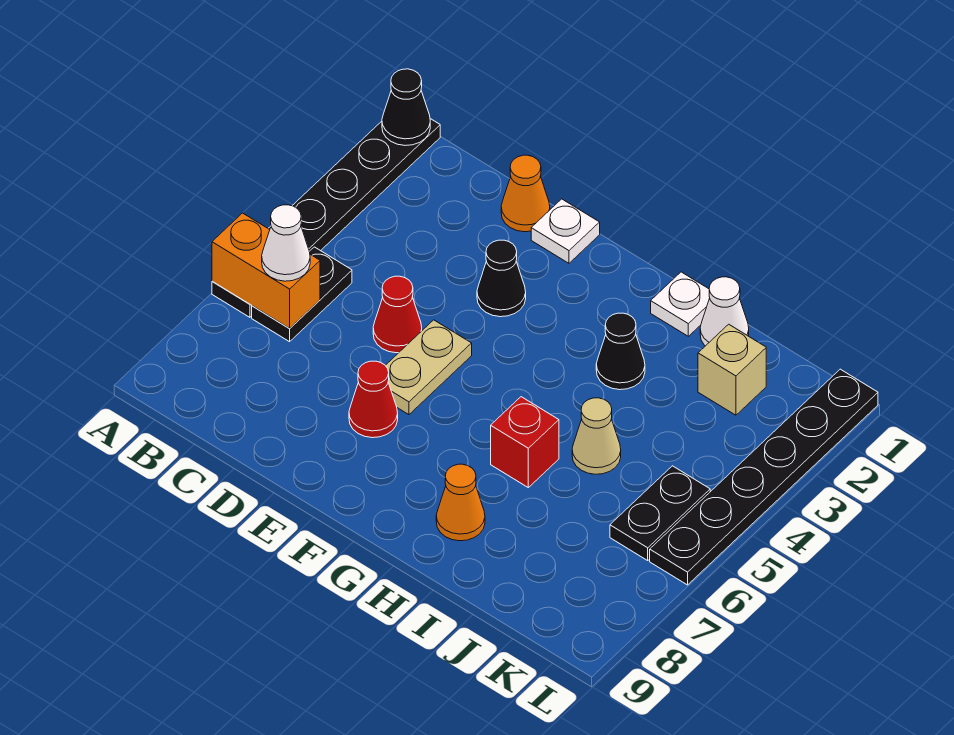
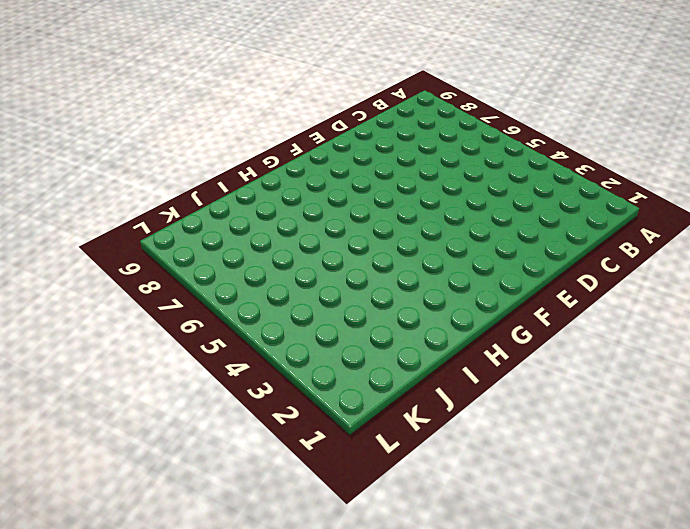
none -> black plate A1:A6 level 1
none -> black plate B5:B6 level 1
none -> orange cone D1 level 1

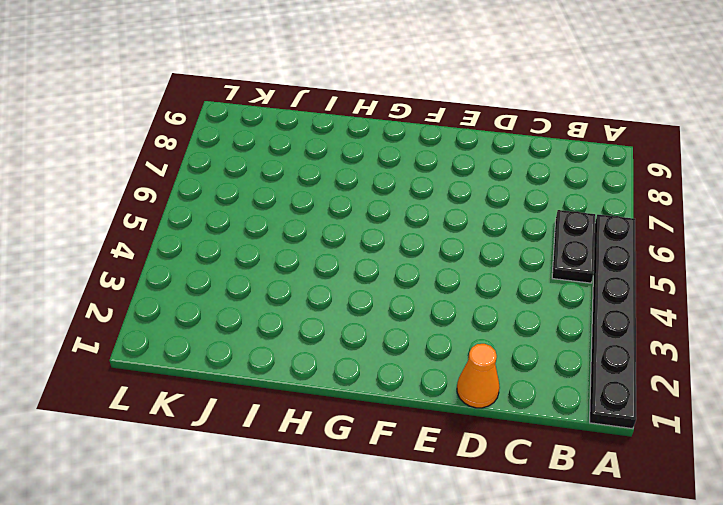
none -> red cone D5 level 1
none -> white plate E1 level 1
none -> black cone E3 level 1

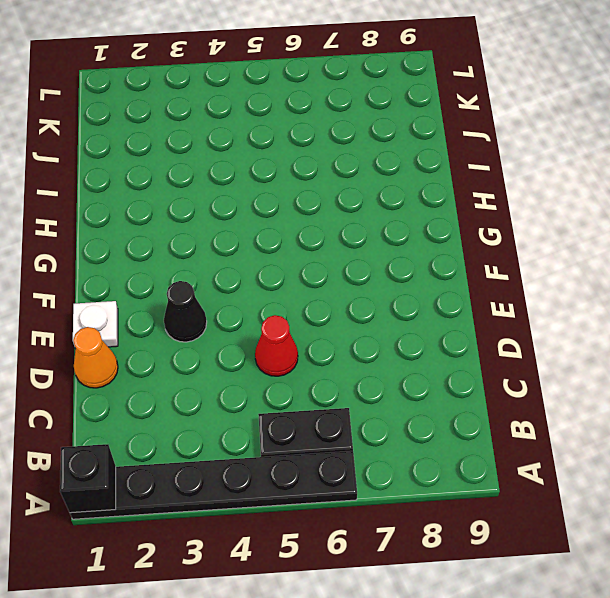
black brick A1 level 2 -> black cone A1 level 2
none -> tan plate E5:E6 level 1
none -> red cone E7 level 1
none -> white plate H1 level 1

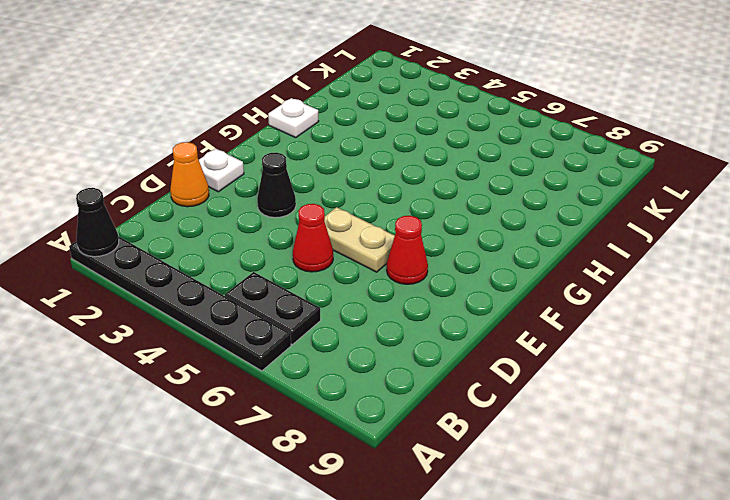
none -> black cone H3 level 1
none -> red brick H6 level 1
none -> orange cone H8 level 1

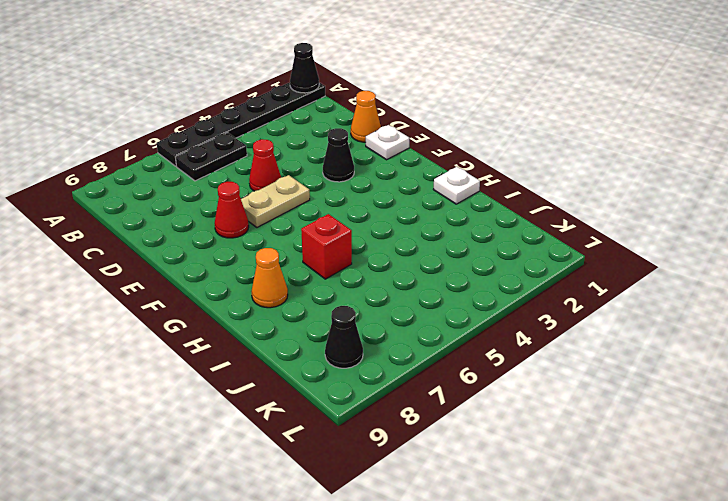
black cone K8 level 1 -> black cone H3 level 1
none -> white cone I1 level 1
none -> tan cone I5 level 1
none -> tan brick J2 level 1

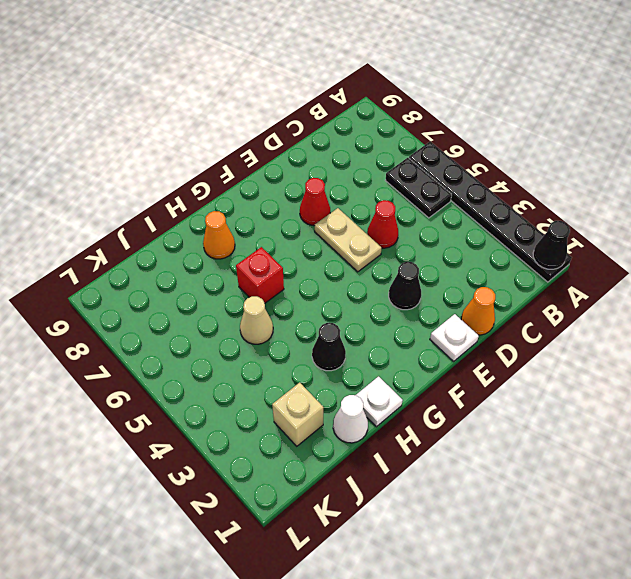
none -> black plate K5:K6 level 1
none -> black plate L1:L6 level 1
none -> orange brick A6:B6 level 2

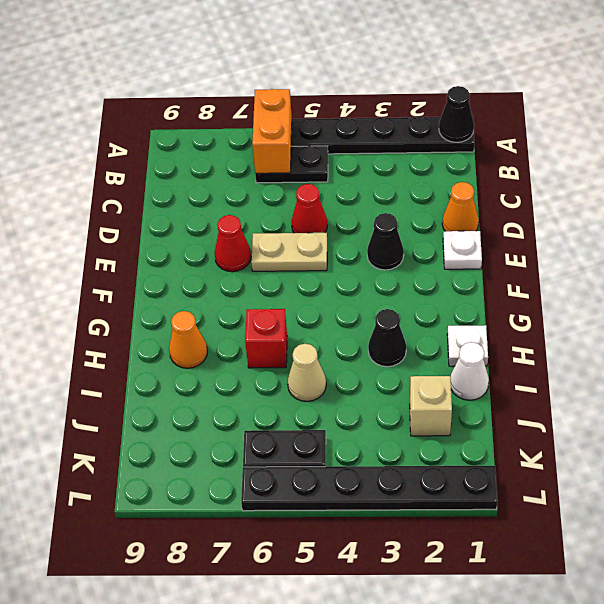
none -> white cone B6 level 3

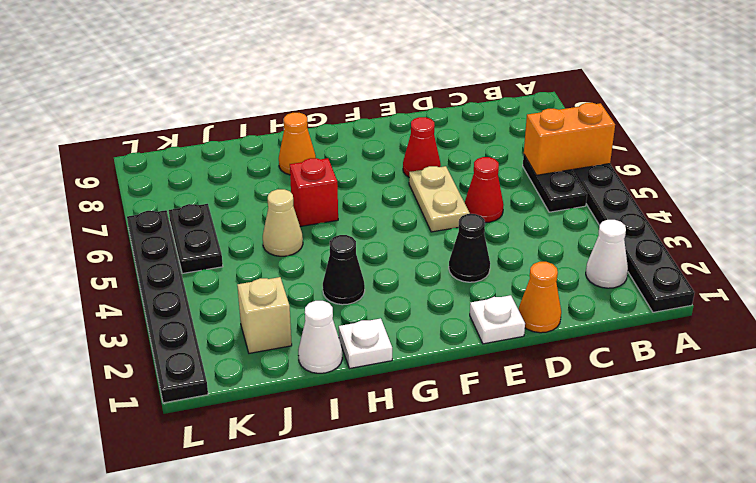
white cone B2 level 1 -> white cone B6 level 3
none -> black cone A1 level 2

